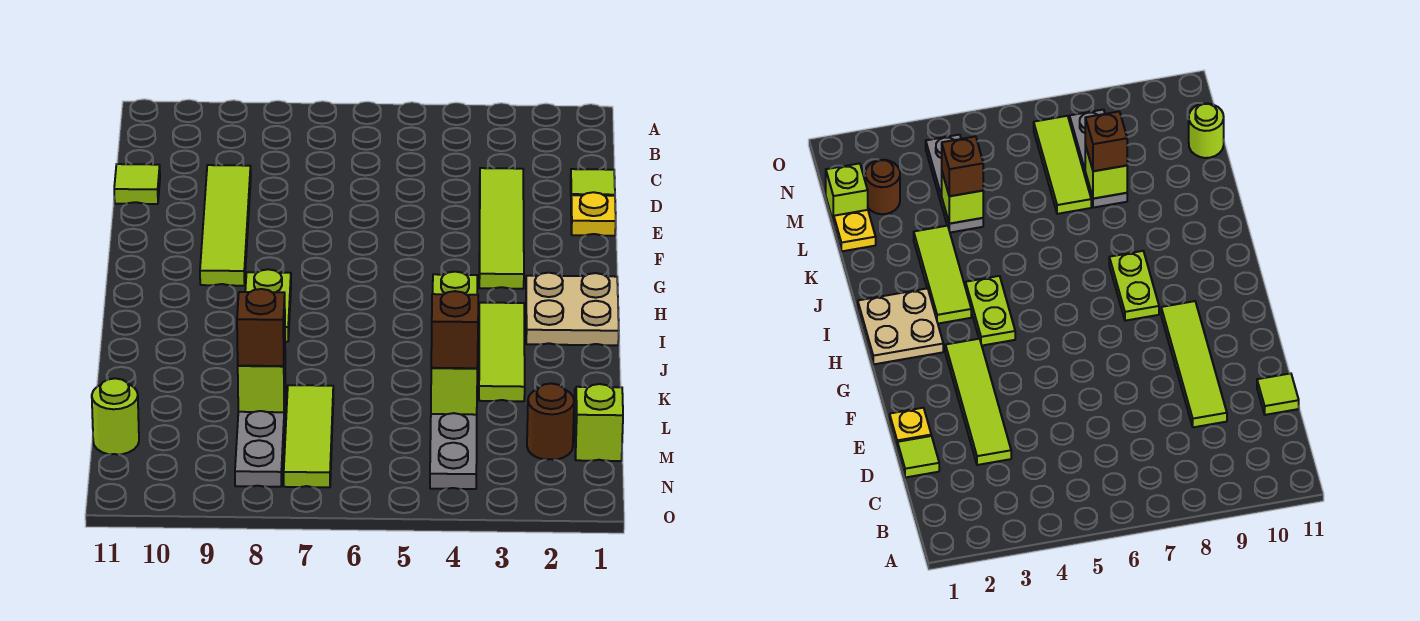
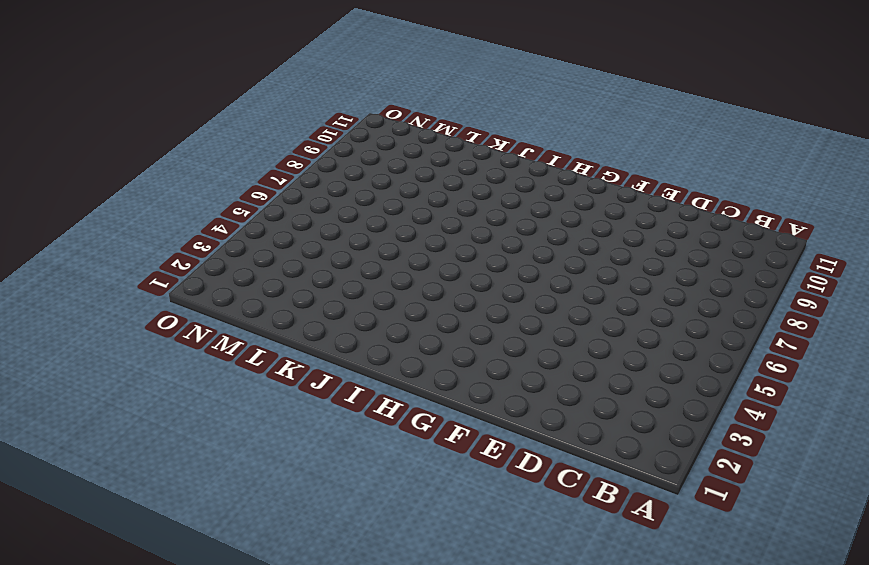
none -> lime tile D1 level 1
none -> lime tile D3:G3 level 1
none -> lime tile D9:G9 level 1

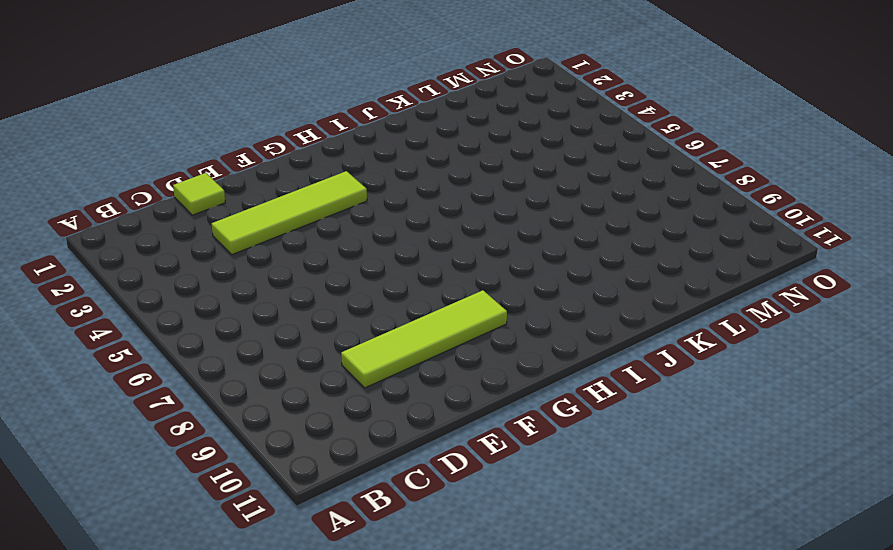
none -> lime tile D11 level 1
none -> yellow plate E1 level 1
none -> tan plate H1:I2 level 1

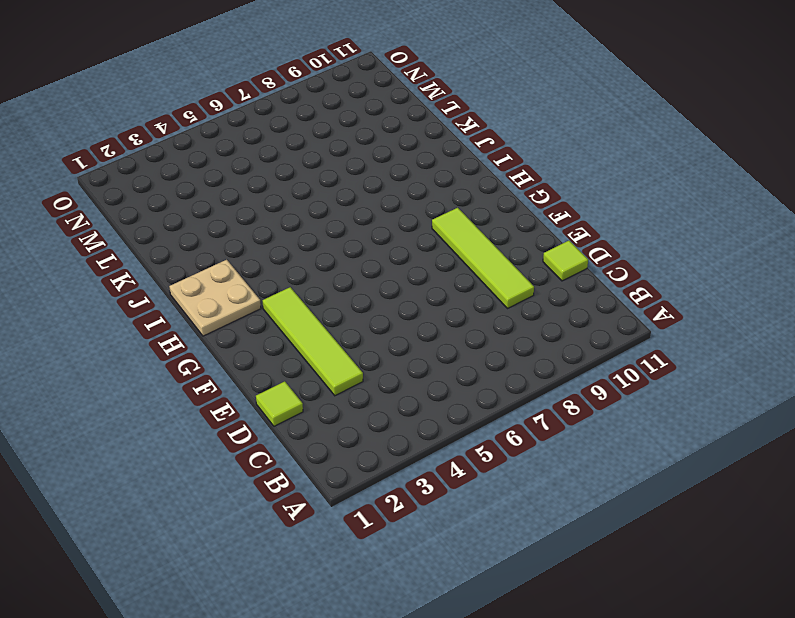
none -> yellow plate E1 level 1
none -> lime plate H4:I4 level 1
none -> lime plate H8:I8 level 1

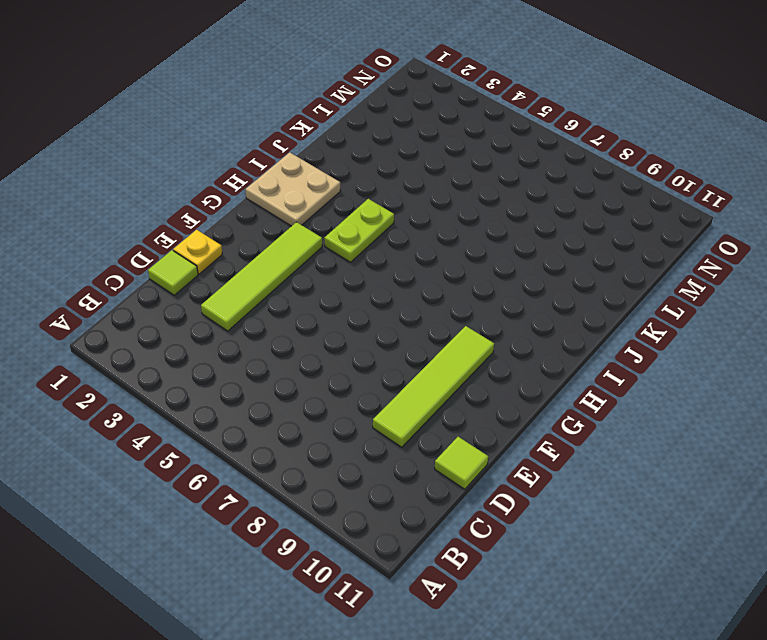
none -> lime plate H8:I8 level 1
none -> lime tile I3:K3 level 1
none -> yellow plate L1 level 1

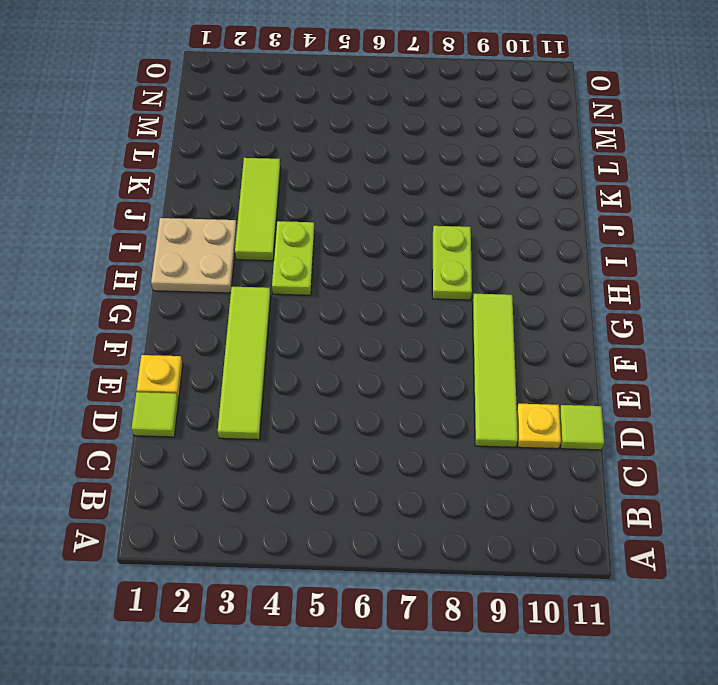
yellow plate D10 level 1 -> yellow plate L1 level 1
none -> grey plate L4:N4 level 1
none -> lime tile L7:N7 level 1
none -> grey plate L8:N8 level 1

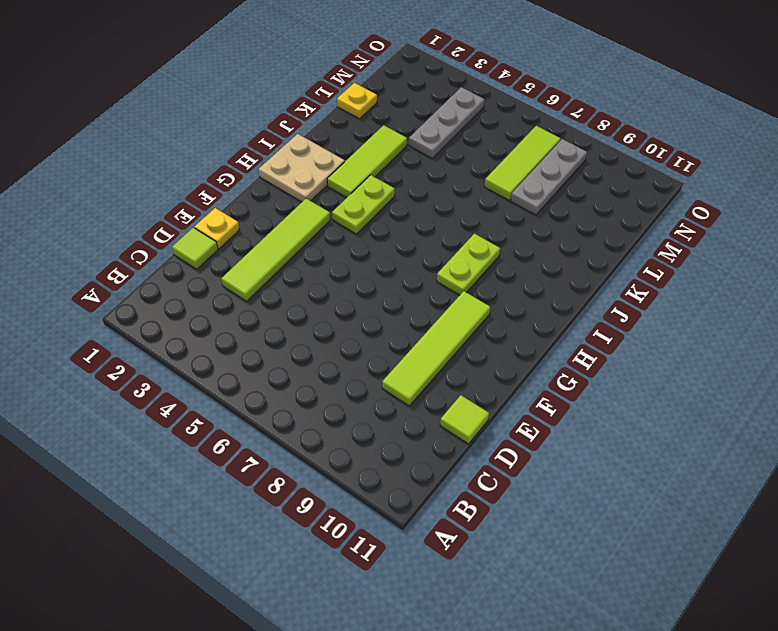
none -> lime brick M1 level 1
none -> brown round brick M2 level 1
none -> lime round brick M11 level 1

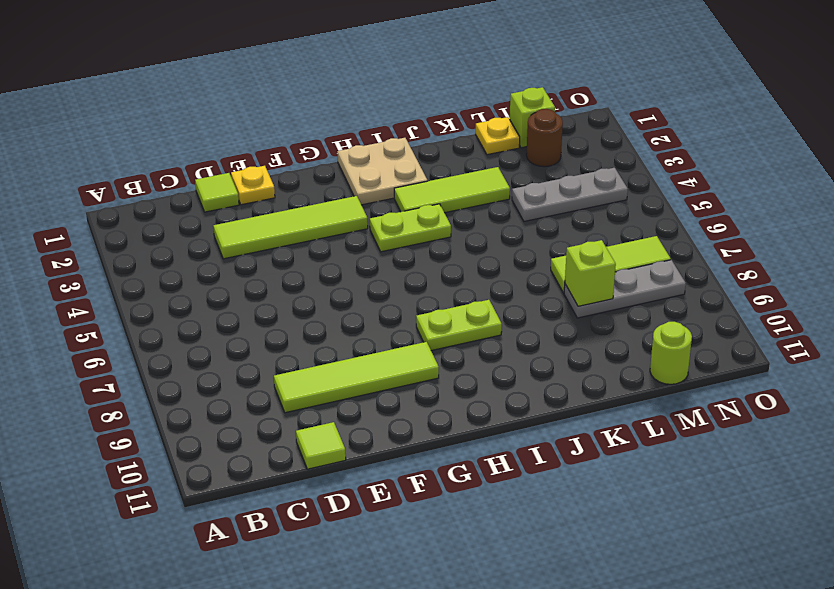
none -> lime brick L4 level 2
none -> brown brick L4 level 3
none -> brown brick L8 level 3

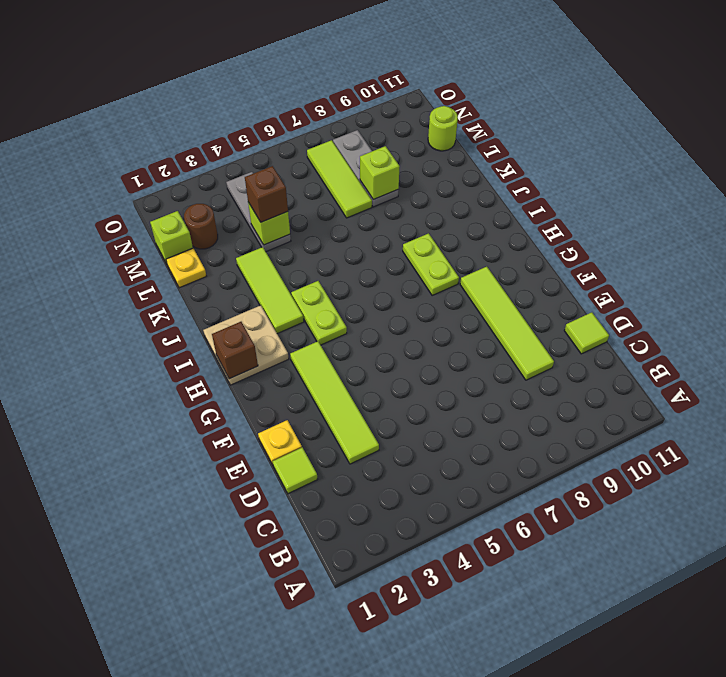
brown brick H1 level 2 -> brown brick L8 level 3

